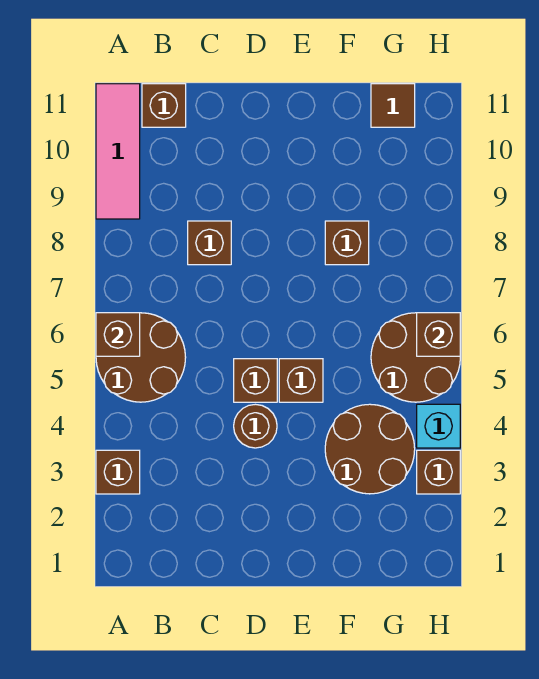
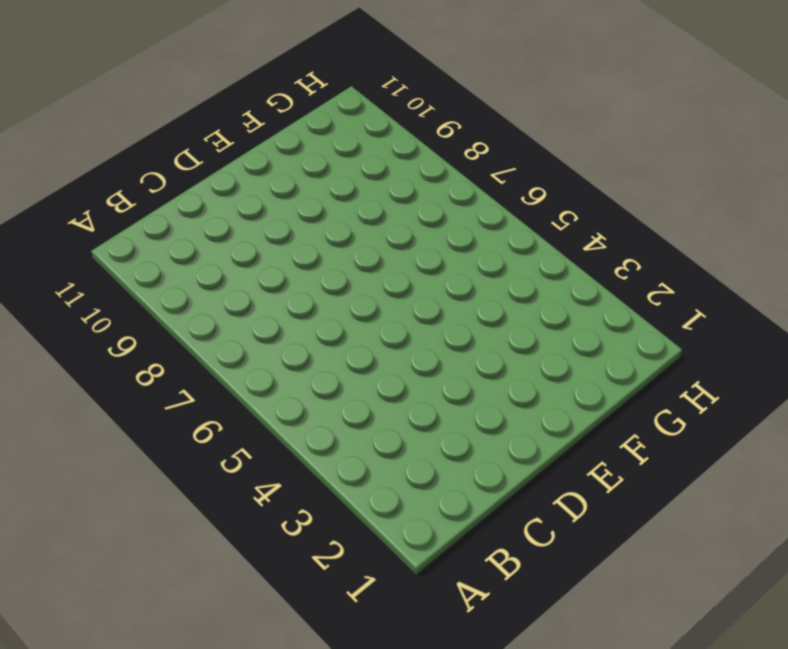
none -> brown brick A3 level 1
none -> brown round brick A5:B6 level 1
none -> pink tile A9:A11 level 1

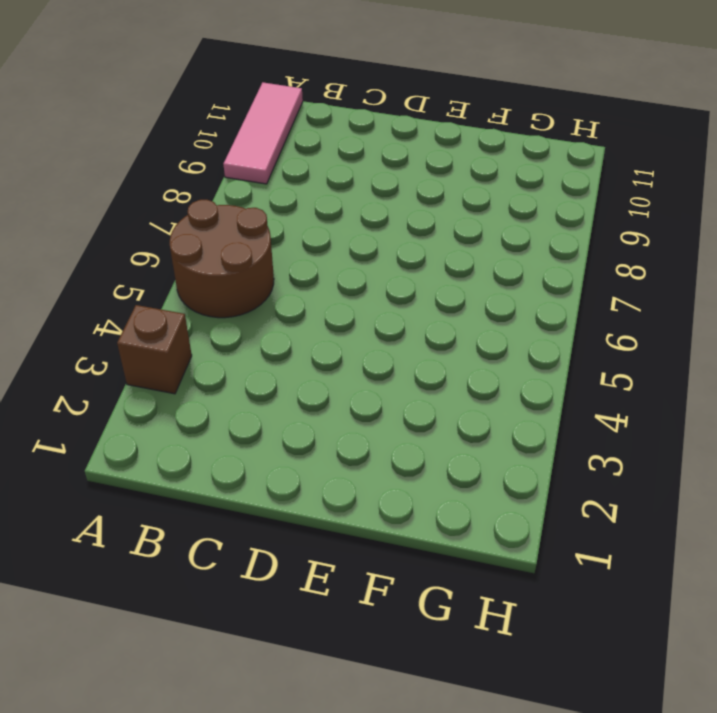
none -> brown brick B11 level 1
none -> brown brick C8 level 1
none -> brown round brick D4 level 1

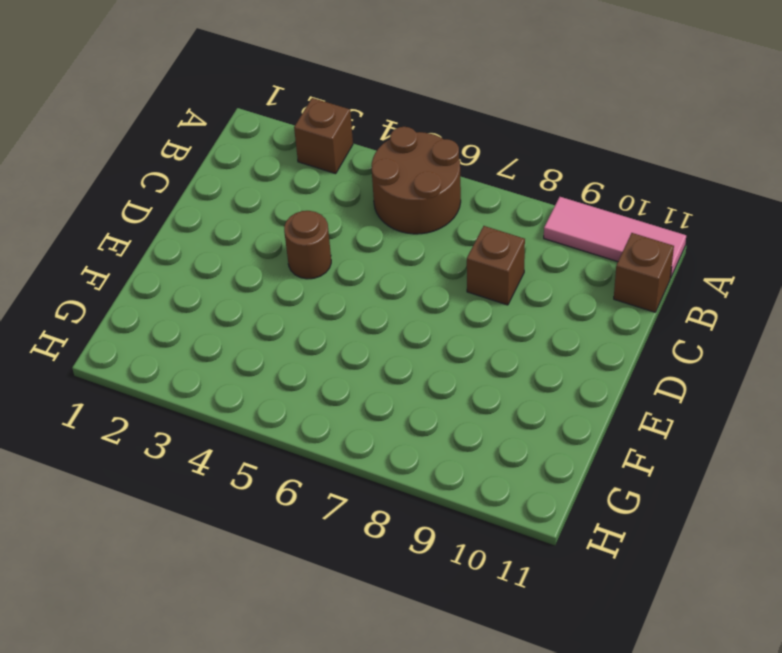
none -> brown brick D5 level 1
none -> brown brick E5 level 1
none -> brown round brick F3:G4 level 1

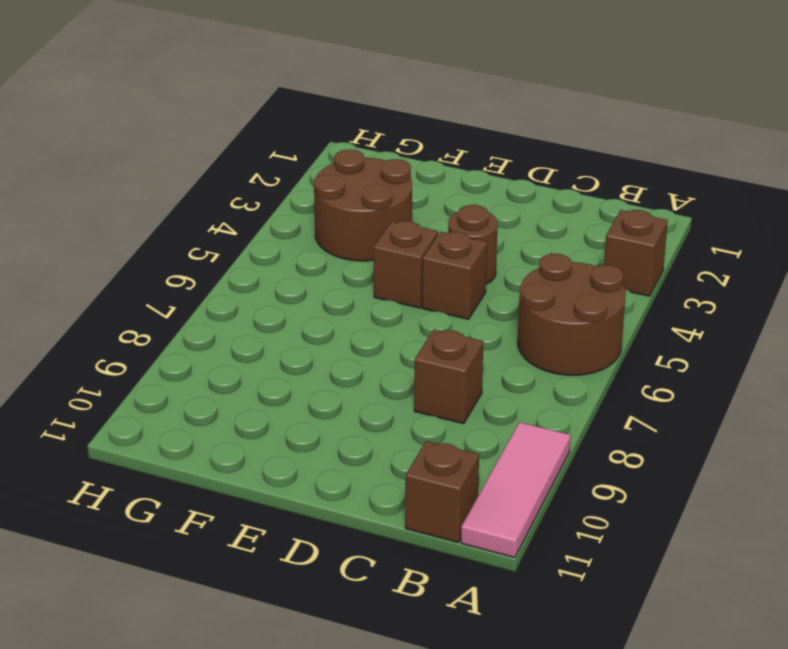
none -> brown brick F8 level 1
none -> brown round brick G5:H6 level 1
none -> brown tile G11 level 1

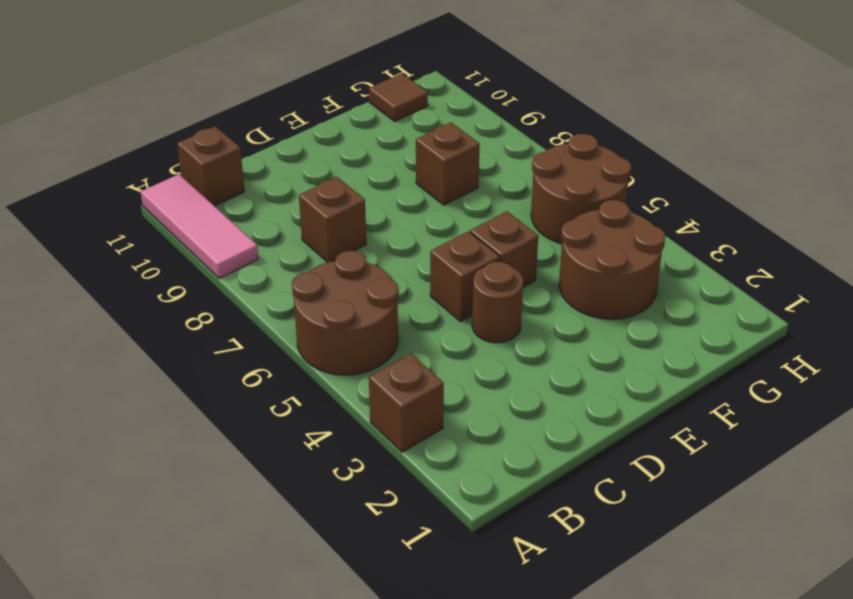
none -> brown brick H3 level 1
none -> cyan brick H4 level 1
none -> brown brick A6 level 2

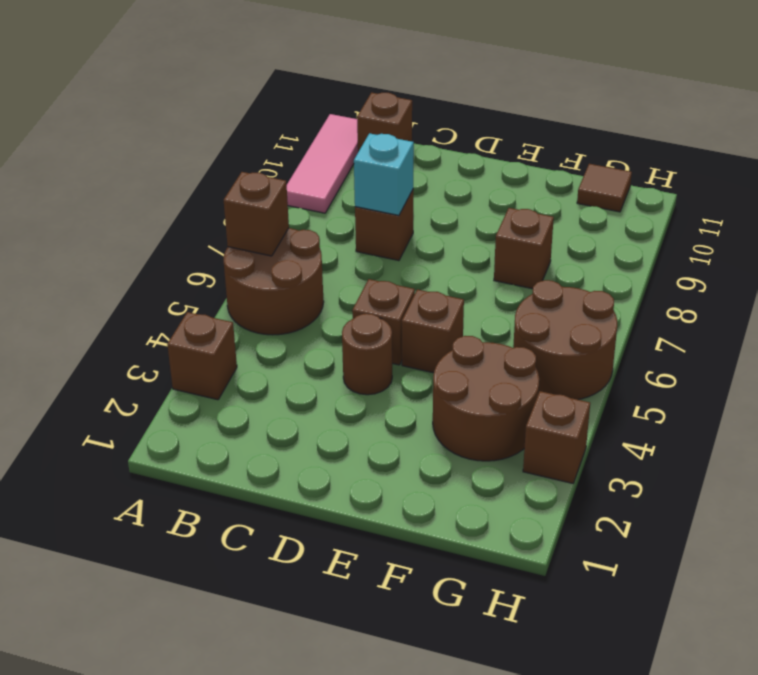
cyan brick C8 level 2 -> cyan brick H4 level 1
none -> brown brick H6 level 2

